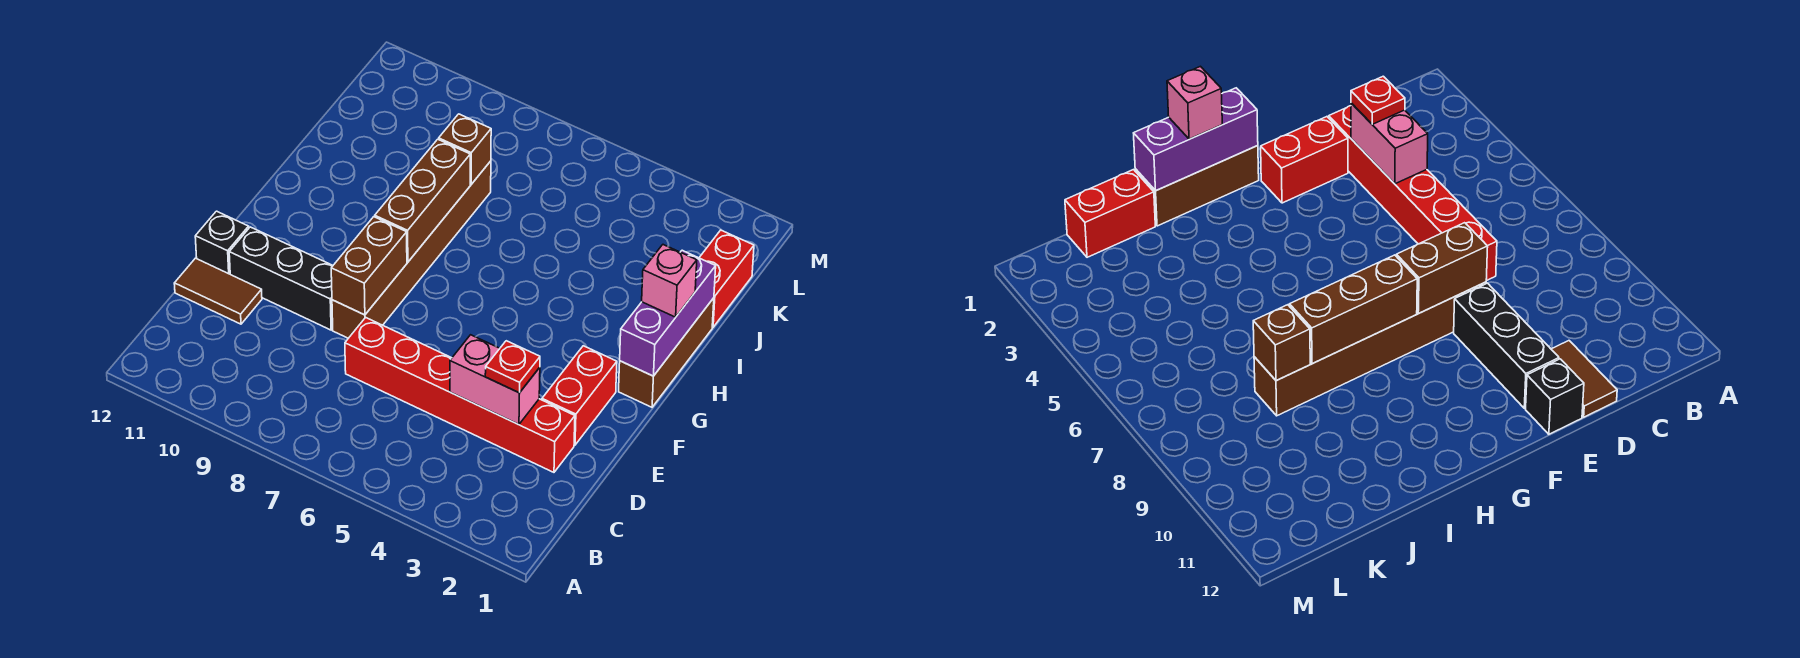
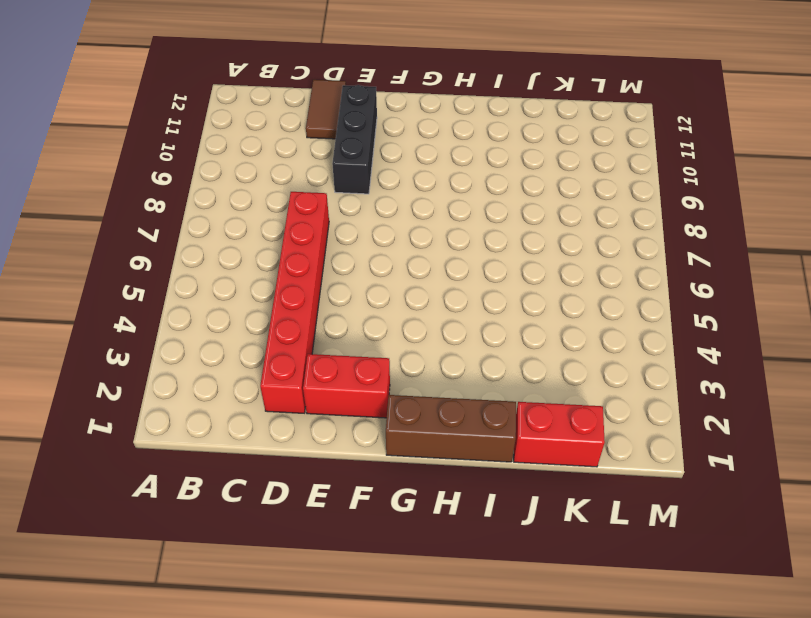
none -> brown brick E8:J8 level 1
none -> black brick E12 level 1
none -> pink brick D3:D4 level 2

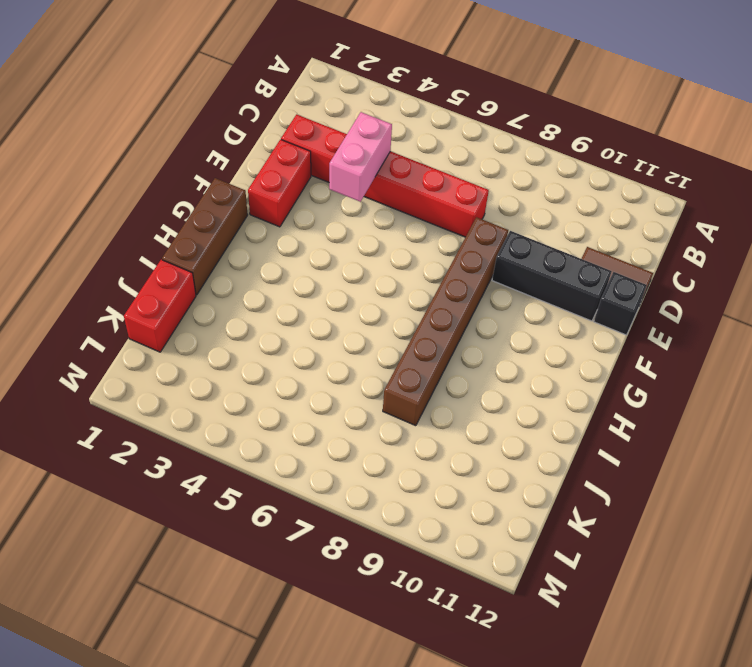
pink brick D4:E4 level 2 -> pink brick D3:D4 level 2
none -> brown brick E8:F8 level 2
none -> purple brick G1:I1 level 2
none -> brown brick G8:I8 level 2

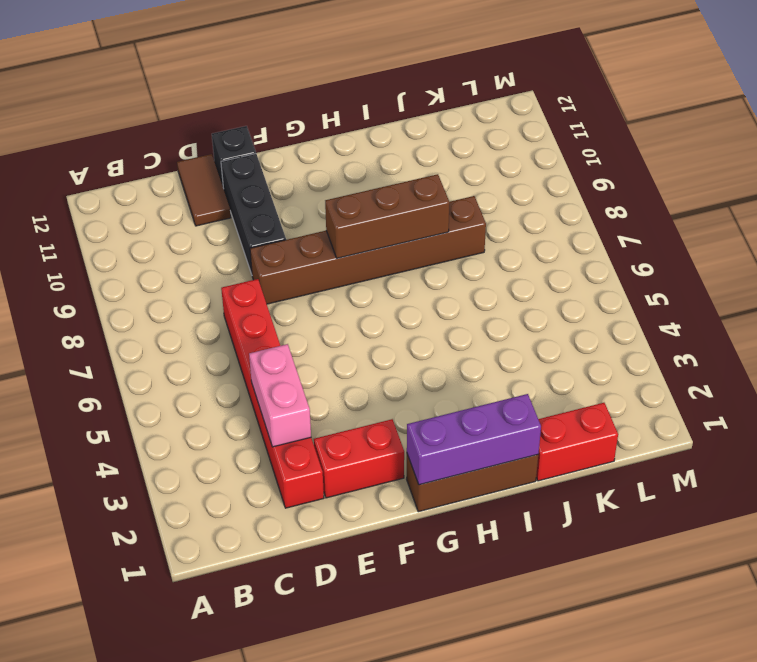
none -> brown brick E8:F8 level 2
none -> brown brick J8 level 2
none -> red plate D3 level 3

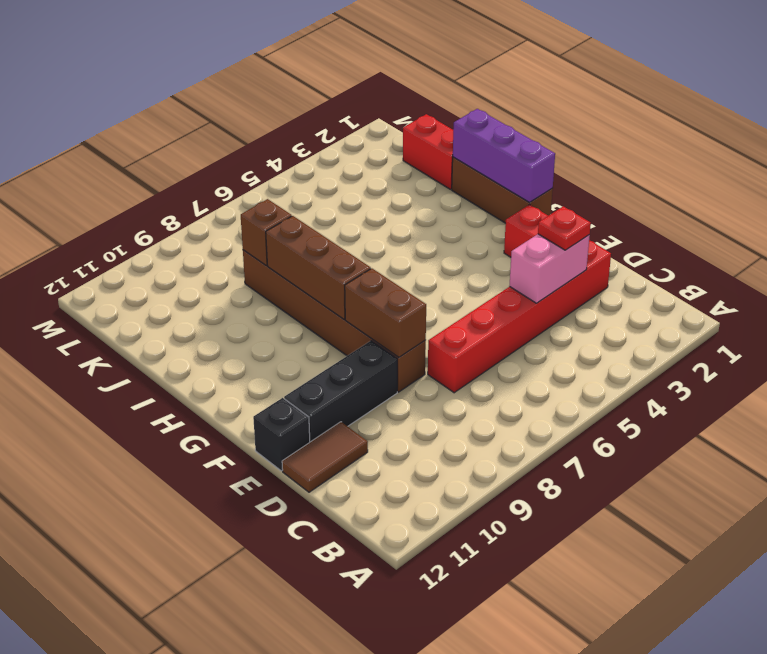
none -> pink brick H1 level 3

